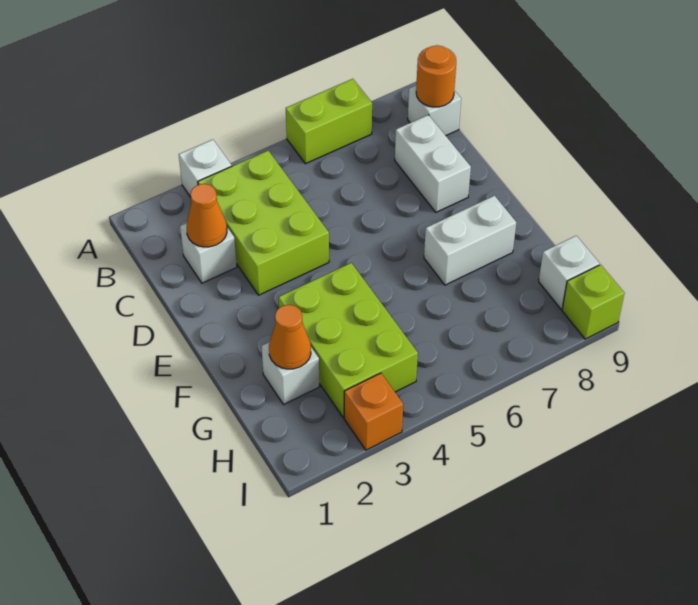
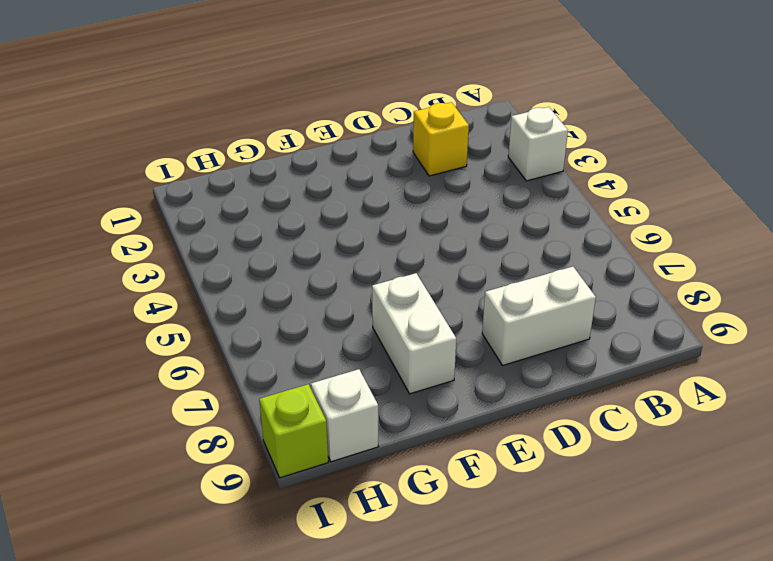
yellow brick C2 level 1 -> white brick C2 level 1
none -> lime brick A6:A7 level 1
none -> lime brick B3:D4 level 1
none -> white brick B9 level 1

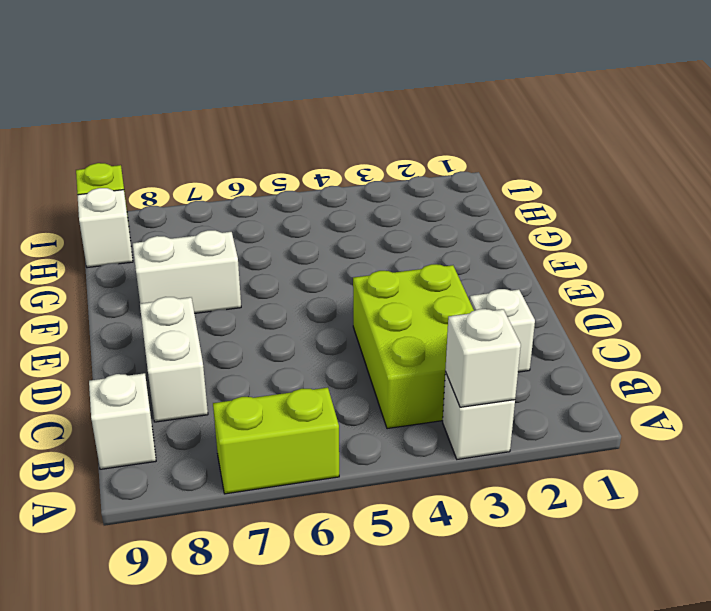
white brick A3 level 2 -> white brick G2 level 1
none -> lime brick F3:H4 level 1
none -> orange brick I3 level 1
none -> orange round brick B9 level 2

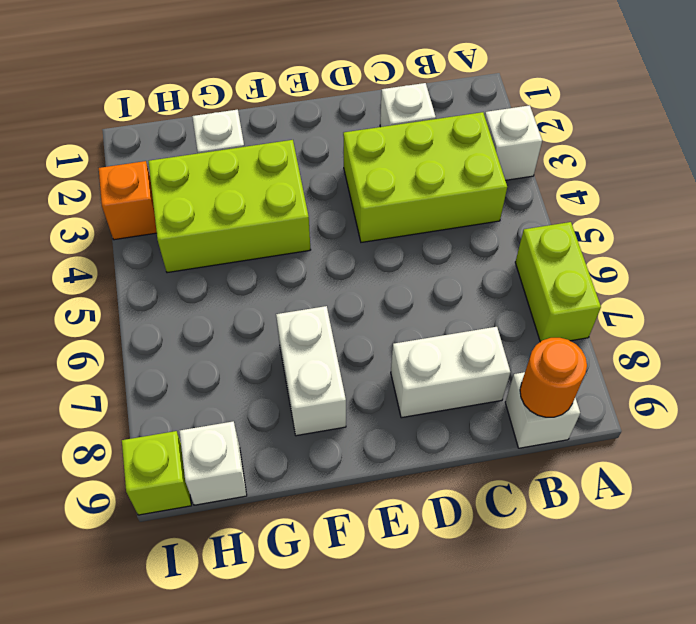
none -> orange cone C2 level 2
none -> orange cone G2 level 2

